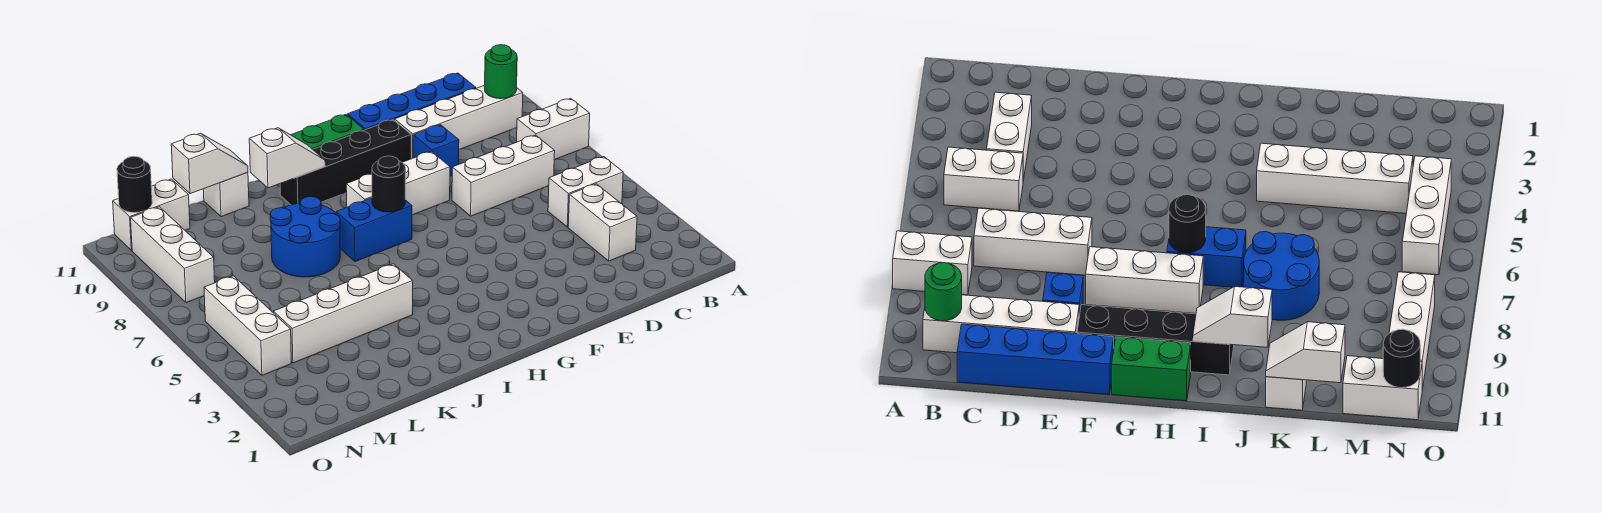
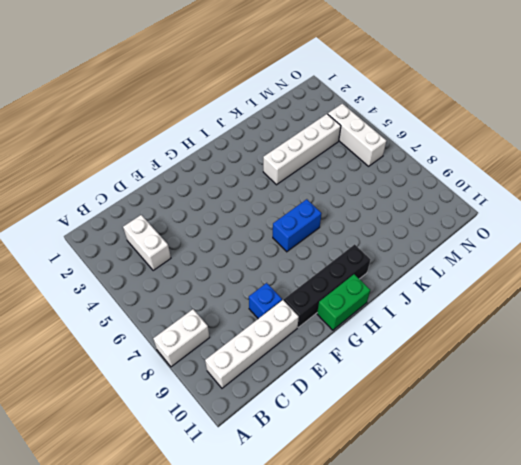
none -> white brick B5:C5 level 1
none -> white brick C7:E7 level 1
none -> blue brick C11:F11 level 1

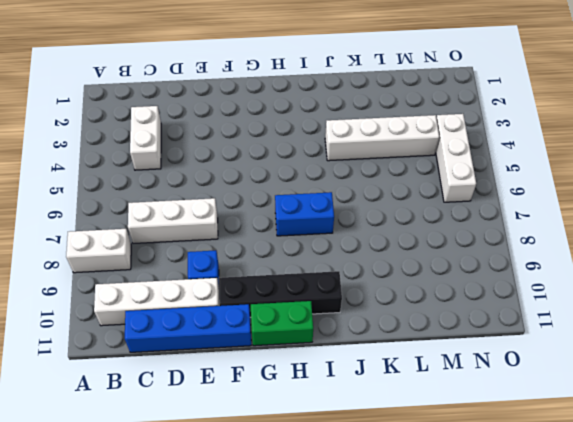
none -> white brick B5:C5 level 1
none -> white brick F8:H8 level 1
none -> blue round brick J7:K8 level 1

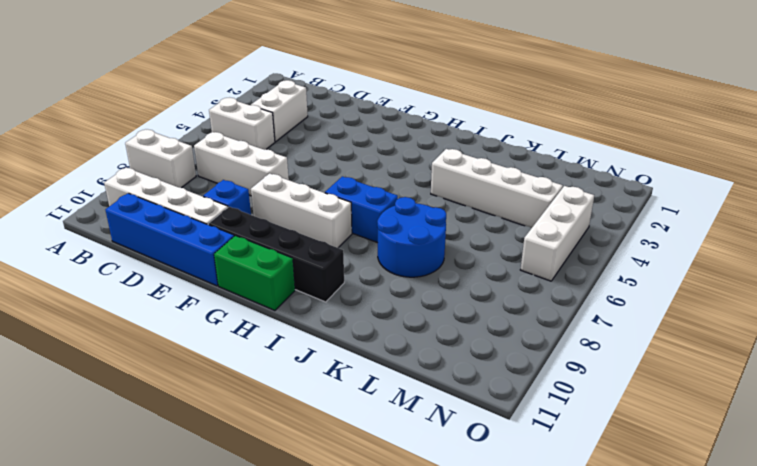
none -> white brick K11 level 1
none -> white brick M11:N11 level 1
none -> white brick N8:N10 level 1

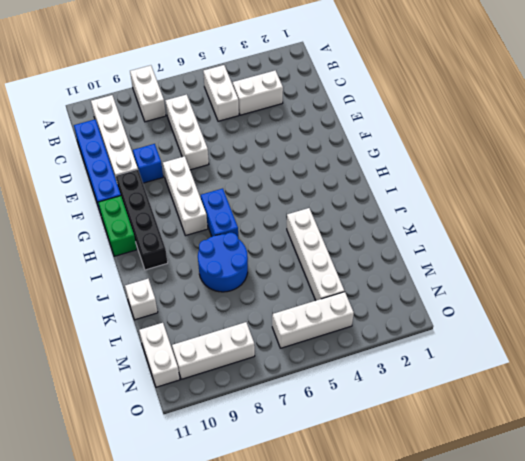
none -> green round brick B10 level 2
none -> black round brick H7 level 2
none -> white slope I10:J10 level 2 top J

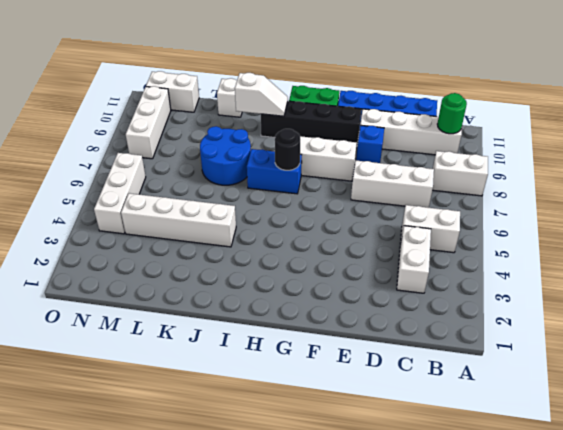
none -> white slope K11:L11 level 2 top L
none -> black round brick N11 level 2

